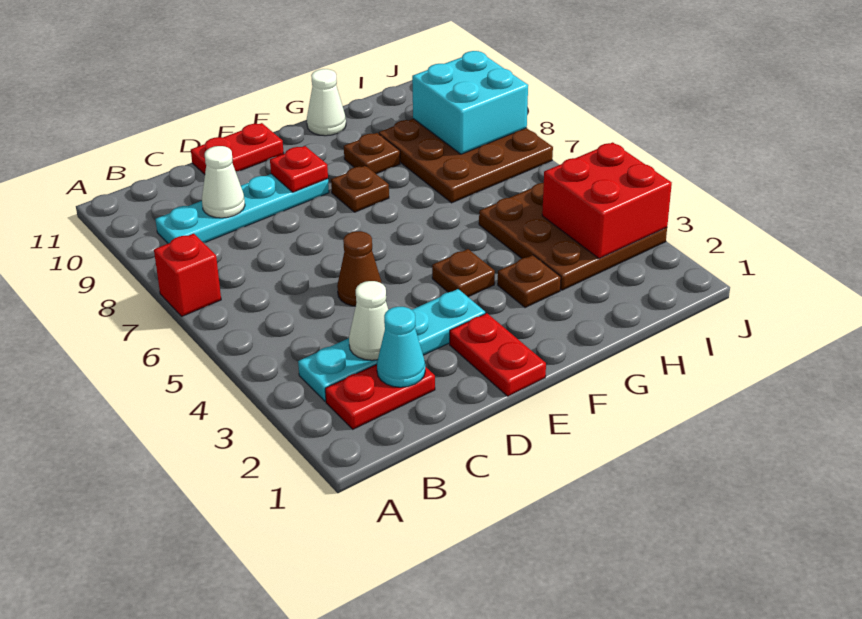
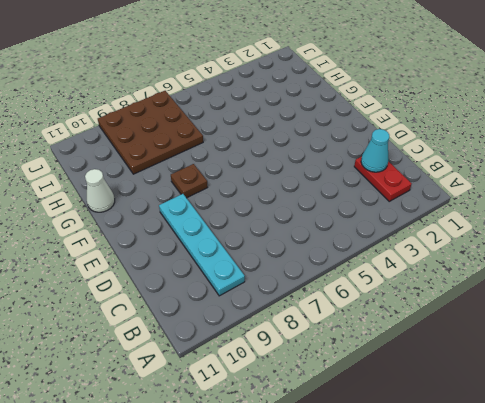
none -> red brick A7 level 1
none -> cyan plate B3:E3 level 1
none -> brown cone D5 level 1

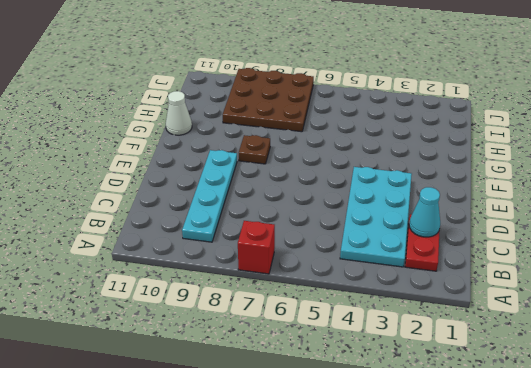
cyan plate B3:E4 level 1 -> cyan plate B3:E3 level 1
none -> brown cone D5 level 1
none -> red plate D11:E11 level 1
none -> red plate E1:E2 level 1

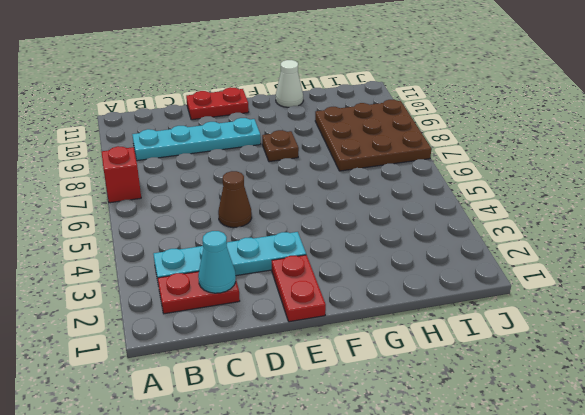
none -> brown plate F4 level 1
none -> brown plate G3 level 1
none -> brown plate G9 level 1

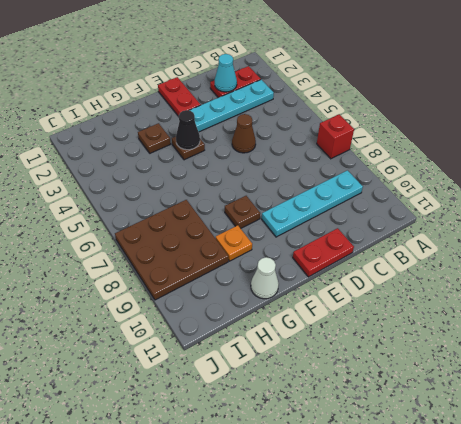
black cone F4 level 2 -> none
orange plate G9 level 1 -> brown plate G9 level 1
none -> brown plate H3:J5 level 1
none -> white cone C3 level 2
none -> white cone C9 level 2

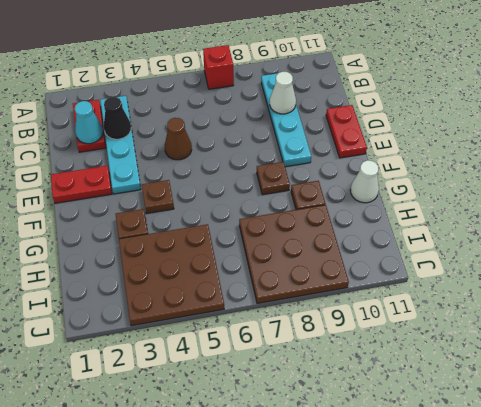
black cone C3 level 2 -> white cone C3 level 2
none -> red plate E9 level 2
none -> red brick I3:J4 level 2
none -> cyan brick I8:J9 level 2

